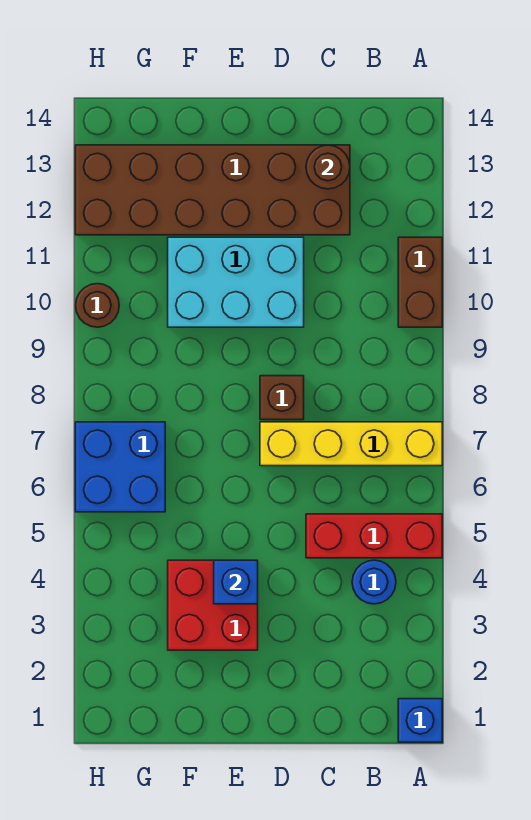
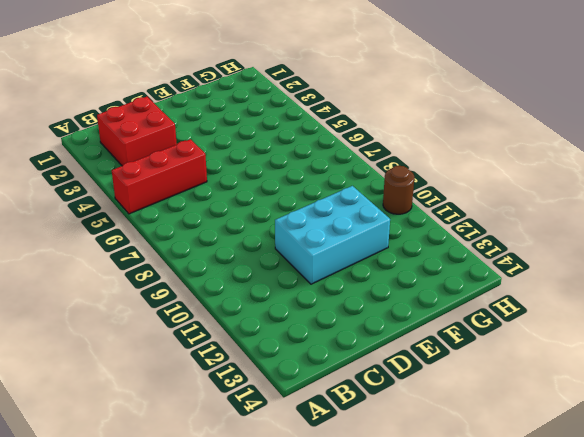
red brick B2:C3 level 1 -> red brick E3:F4 level 1
none -> blue brick A1 level 1
none -> yellow brick A7:D7 level 1
none -> brown brick A10:A11 level 1

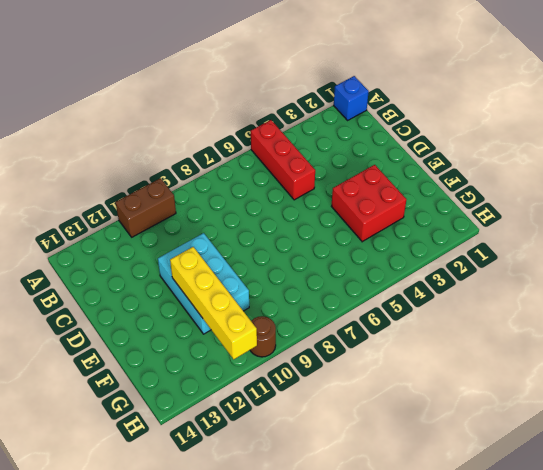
yellow brick E11:H11 level 2 -> yellow brick A7:D7 level 1
none -> blue round brick B4 level 1
none -> brown brick C12:H13 level 1
none -> brown brick D8 level 1

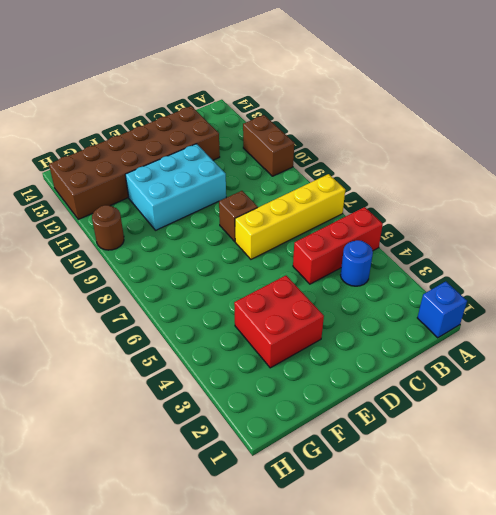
none -> blue brick G6:H7 level 1
none -> brown round brick C13 level 2
none -> blue brick E4 level 2

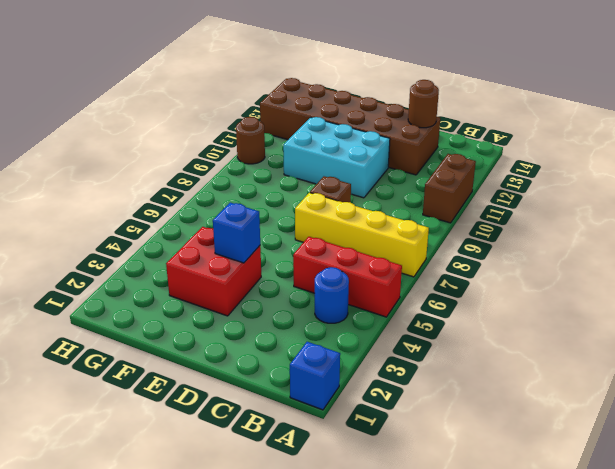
none -> blue brick G6:H7 level 1

